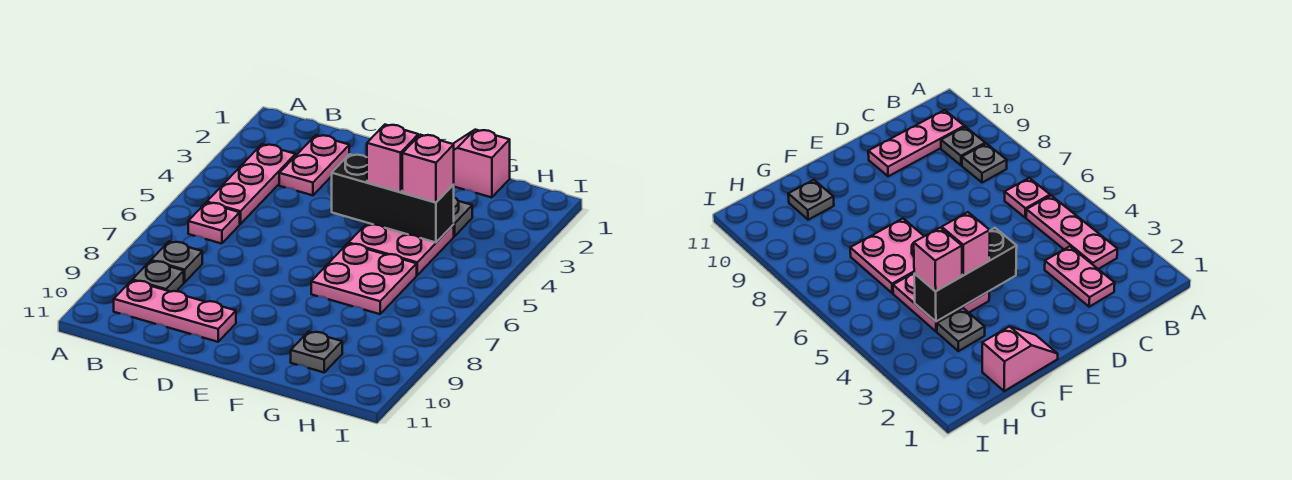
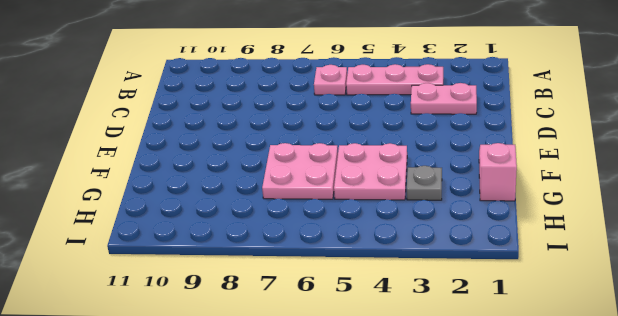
none -> grey plate B8 level 1
none -> grey plate B9 level 1
none -> pink plate B10:D10 level 1

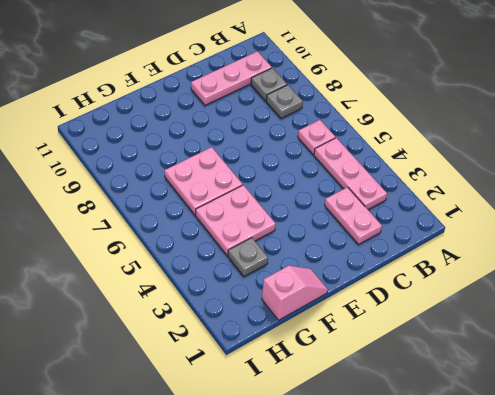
none -> grey plate G10 level 1
none -> black brick E4:G4 level 2
none -> pink brick F4 level 3

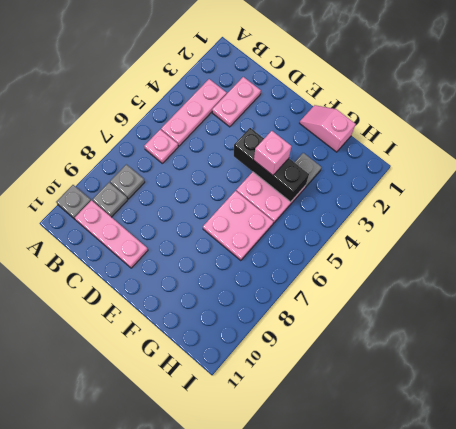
grey plate A10 level 1 -> grey plate G10 level 1
none -> pink brick G4 level 3

